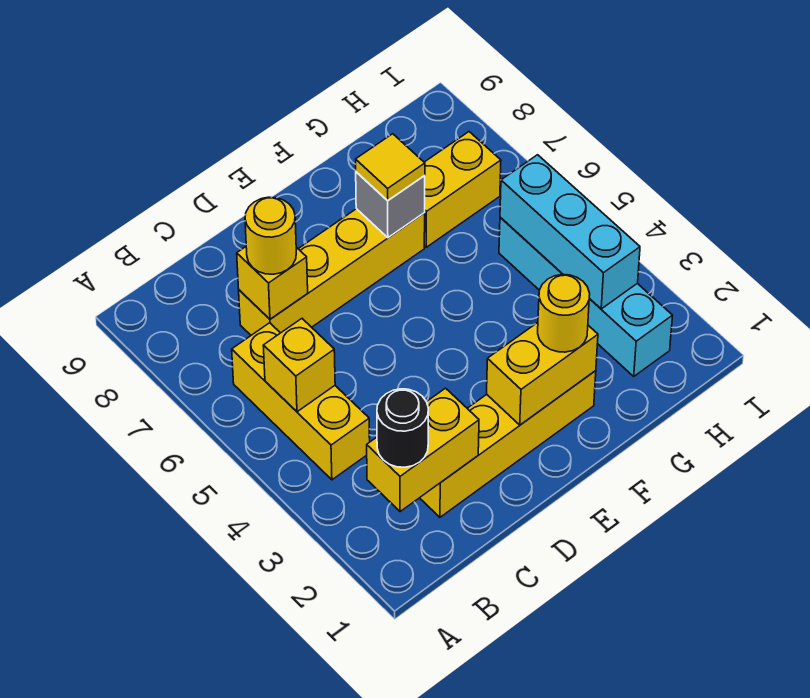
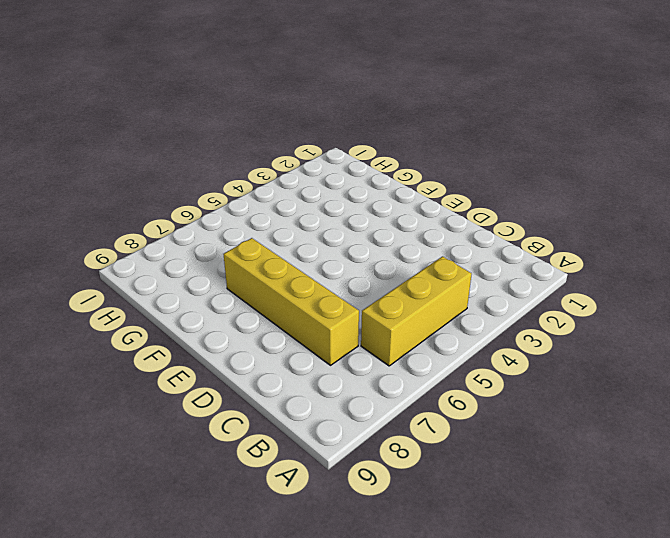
none -> yellow brick C2:F2 level 1
none -> yellow brick G7:H7 level 1
none -> cyan brick H2:H5 level 1

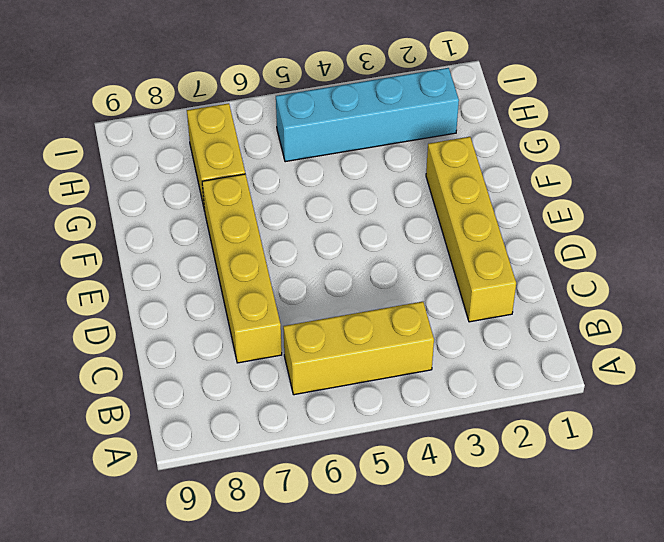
none -> yellow brick B2:C2 level 2
none -> yellow brick B5 level 2
none -> yellow brick C7 level 2

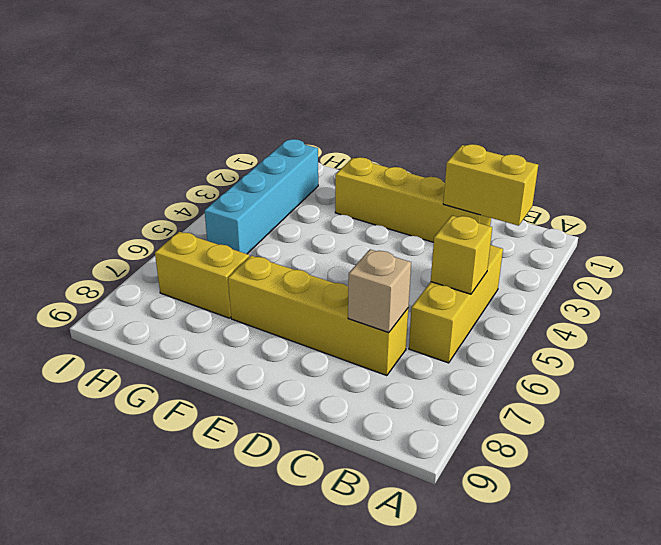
tan brick C7 level 2 -> yellow brick C7 level 2
none -> yellow brick E2:F2 level 2
none -> grey brick F7 level 2
none -> cyan brick H3:H5 level 2

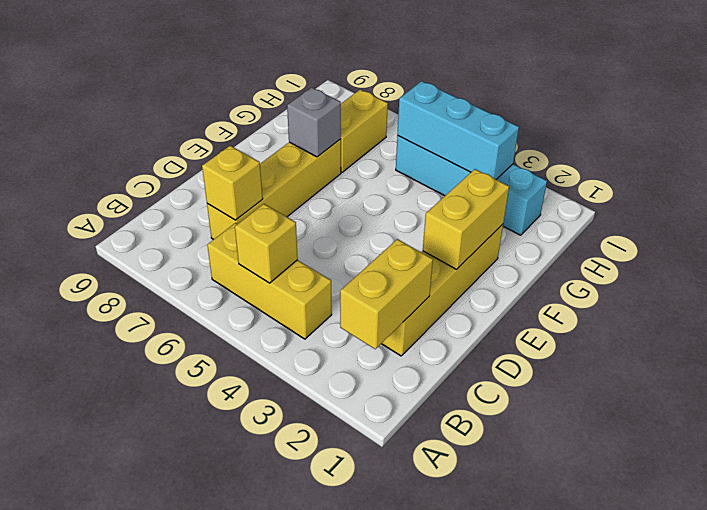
none -> black round brick B2 level 3
none -> yellow round brick C7 level 3
none -> yellow round brick F2 level 3

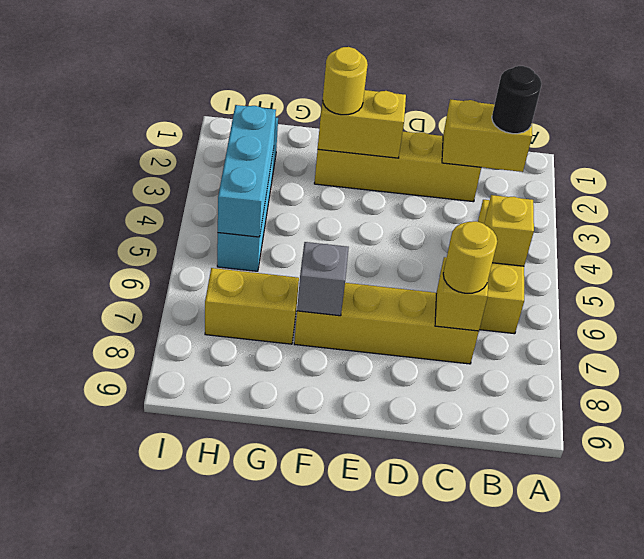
none -> yellow tile F7 level 3

